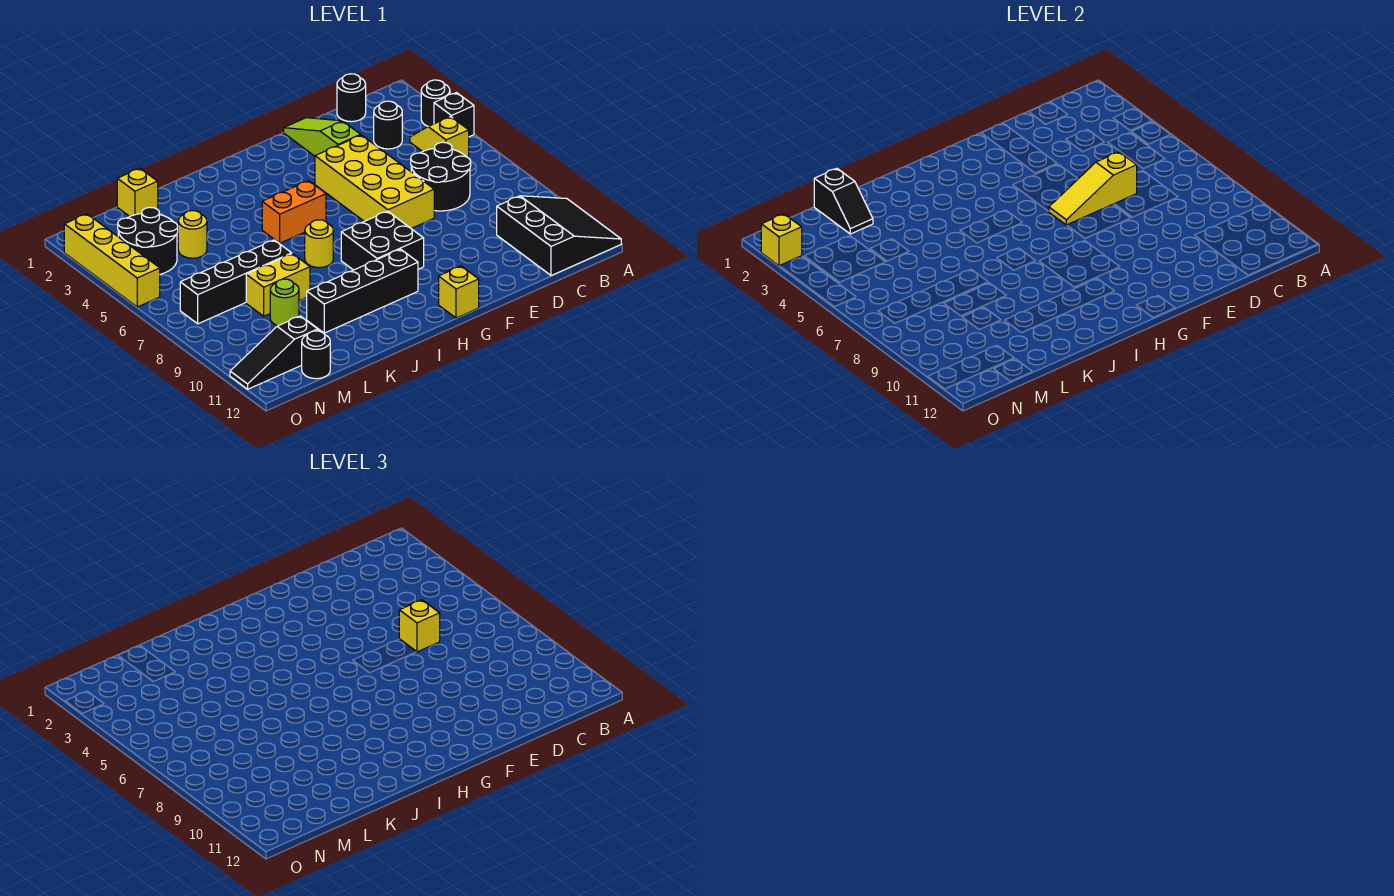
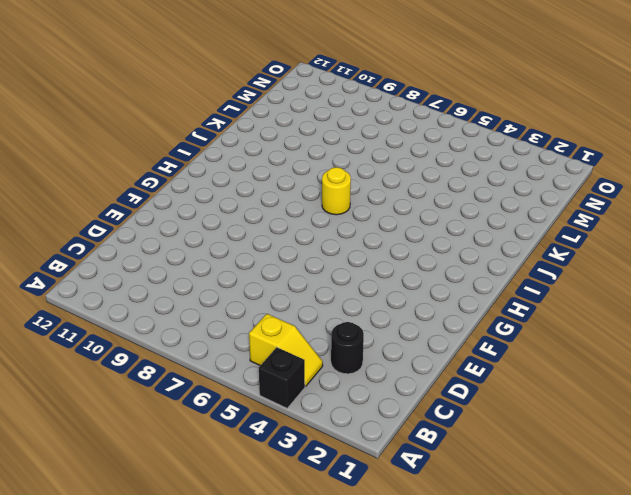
none -> black round brick A3 level 1
none -> black slope A10:C12 level 1 top C
none -> black round brick C1 level 1

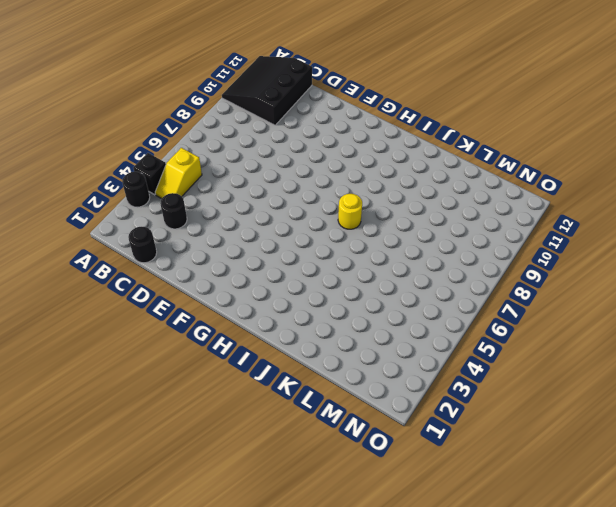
none -> black round brick C6:D7 level 1
none -> lime slope E1:E3 level 1 top 3
none -> yellow brick E4:F7 level 1

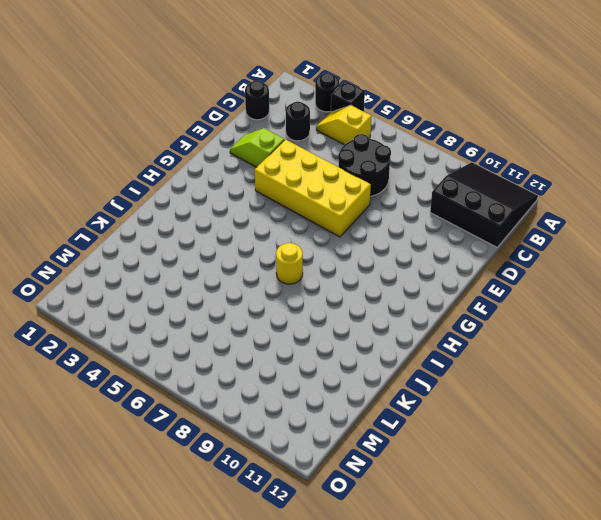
lime slope E2:E3 level 1 top 3 -> lime slope E1:E3 level 1 top 3
none -> black brick G8:H9 level 1
none -> yellow brick G12 level 1
none -> orange brick H5:I5 level 1

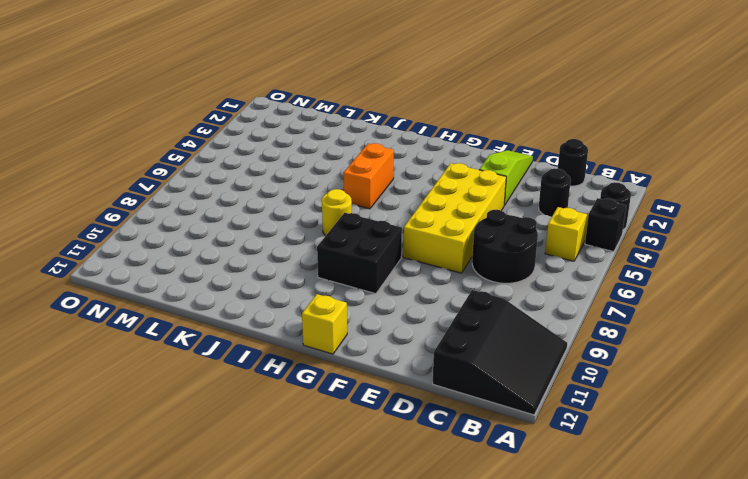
orange brick I4:I5 level 1 -> orange brick H5:I5 level 1
none -> black brick H10:K10 level 1
none -> black brick K7:N7 level 1
none -> yellow brick K8:L8 level 1

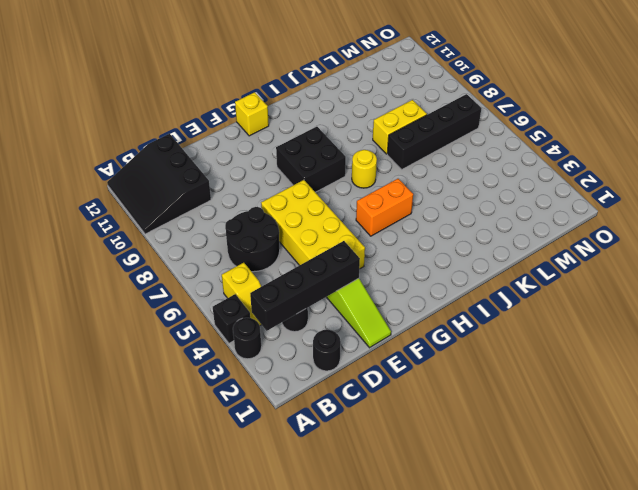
black brick B3:E3 level 2 -> black brick H10:K10 level 1
none -> yellow brick L1 level 1
none -> yellow round brick L4 level 1
none -> lime round brick L9 level 1

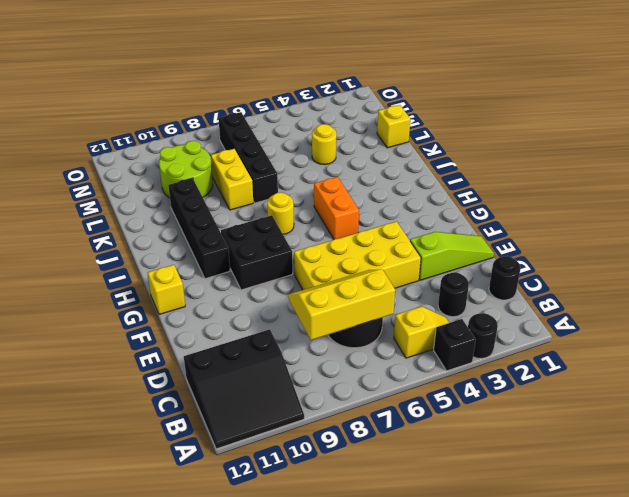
yellow slope C6:D8 level 2 top C -> yellow slope D6:F6 level 2 top D
lime round brick L9:M10 level 1 -> lime round brick L9 level 1
none -> black round brick M3:N4 level 1
none -> black slope M11:O11 level 1 top M
none -> black round brick M12 level 1

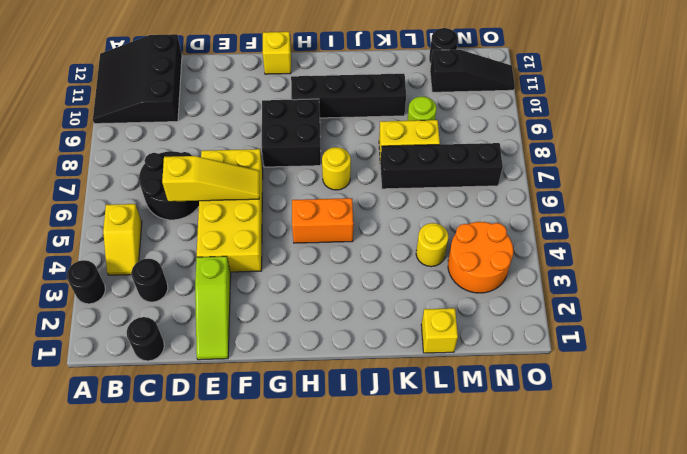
orange round brick M3:N4 level 1 -> black round brick M3:N4 level 1
none -> black brick A4 level 1
none -> yellow brick O2:O5 level 1
none -> black slope L1:L2 level 2 top 1

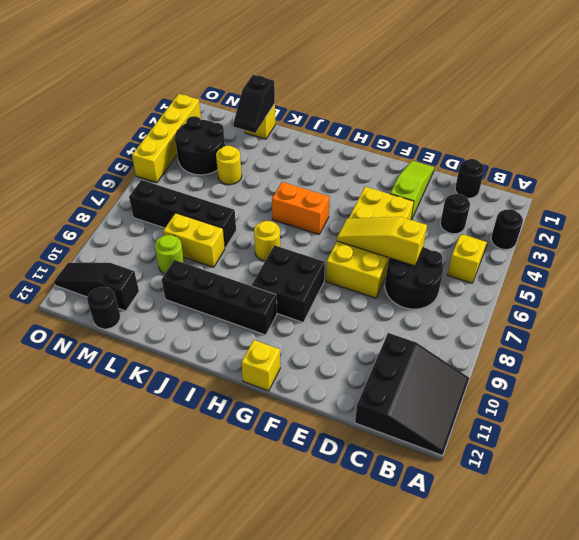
none -> black brick A4 level 1
none -> yellow brick O2 level 2
none -> yellow brick D6 level 3

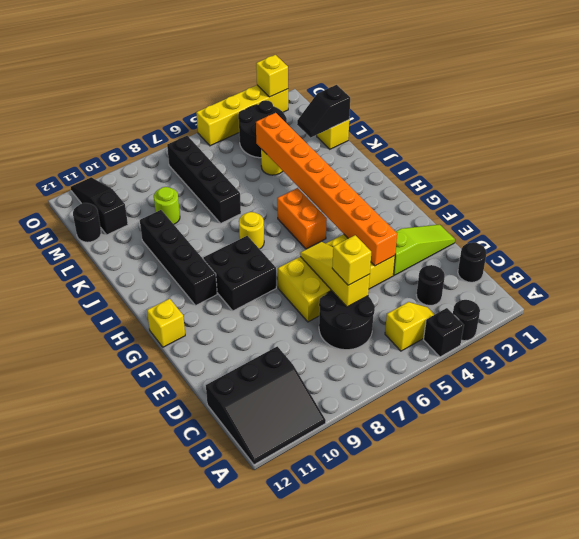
orange brick E4:L4 level 2 -> none
none -> yellow brick K8:L8 level 1

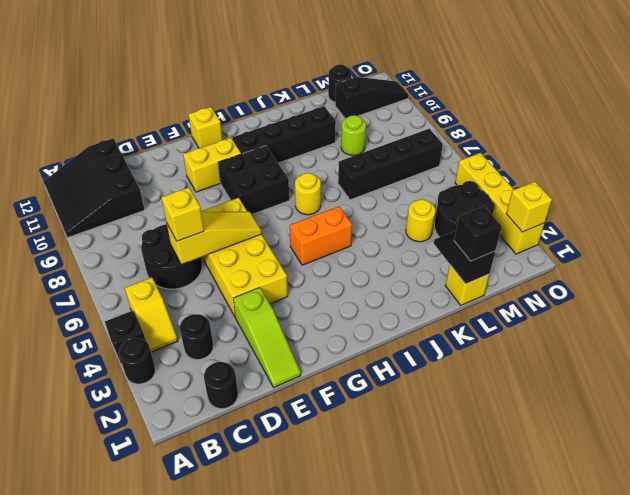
yellow brick F10:G10 level 1 -> yellow brick K8:L8 level 1
black brick L1 level 3 -> none

